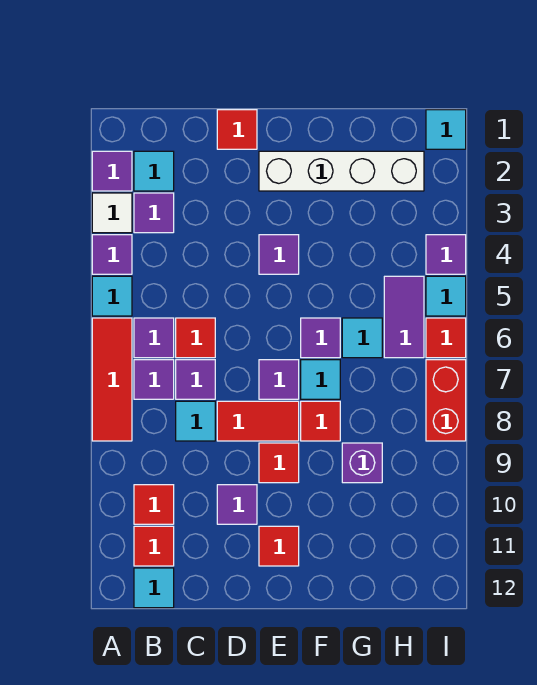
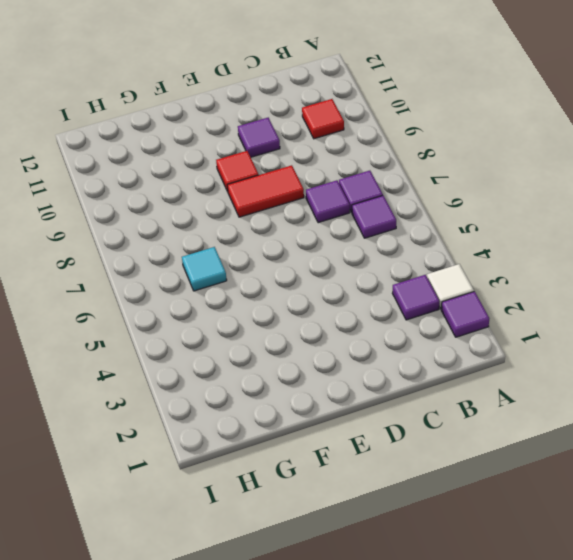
none -> purple tile A4 level 1
none -> cyan tile A5 level 1
none -> red tile A6:A8 level 1
none -> cyan tile B2 level 1

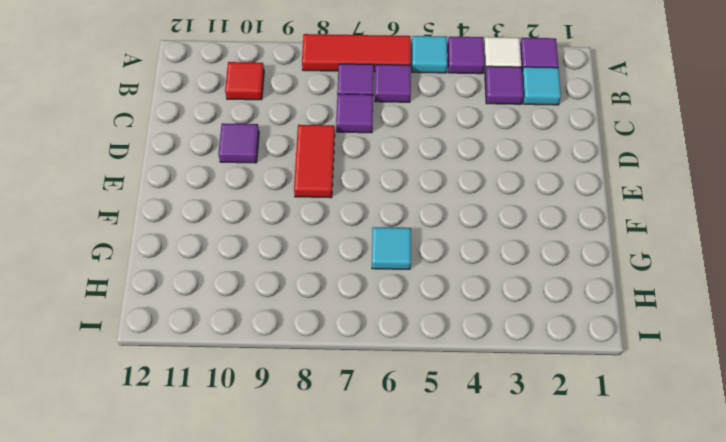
none -> red tile B11 level 1
none -> cyan tile B12 level 1
none -> red tile C6 level 1
none -> cyan tile C8 level 1

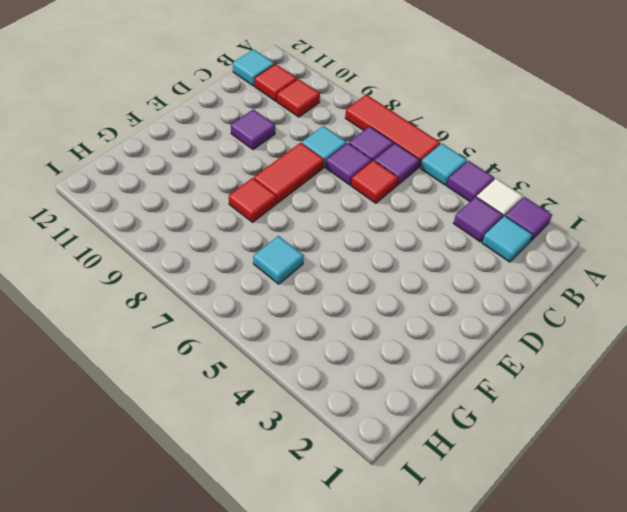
none -> red tile D1 level 1
none -> white brick E2:H2 level 1
none -> purple tile E4 level 1
none -> purple tile E7 level 1

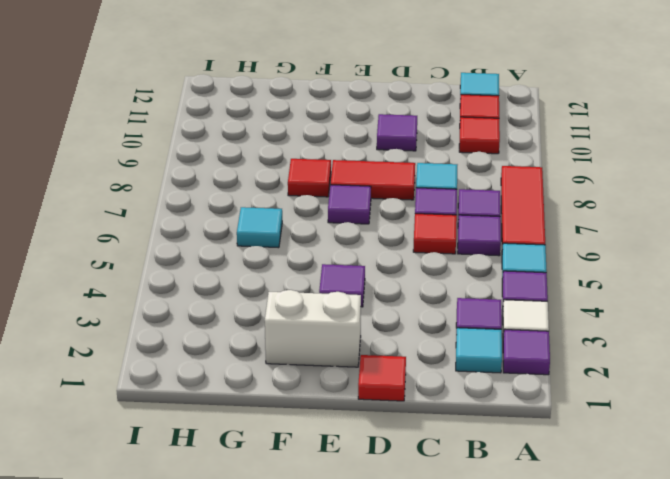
white brick E2:F2 level 1 -> white brick E2:H2 level 1
none -> red tile E9 level 1
none -> red tile E11 level 1
none -> purple tile F6 level 1
none -> cyan tile F7 level 1

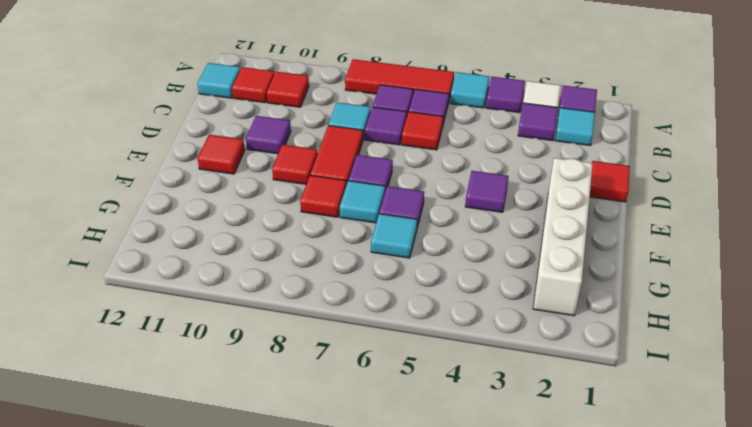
none -> purple brick G9 level 1
none -> purple tile H5:H6 level 1
none -> cyan tile I1 level 1
none -> purple tile I4 level 1

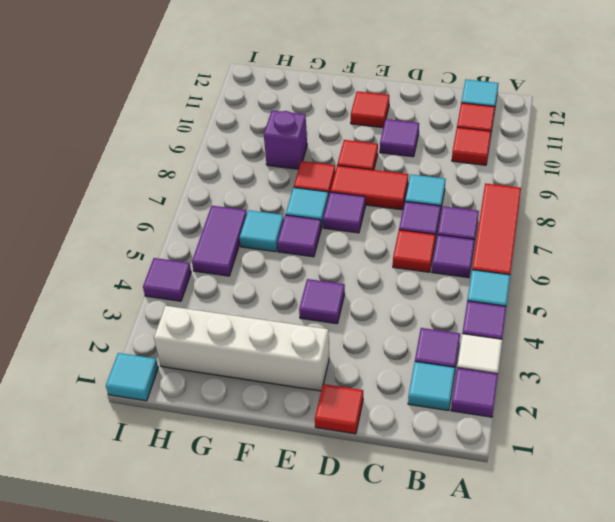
none -> cyan tile I5 level 1
none -> red tile I6 level 1
none -> red brick I7:I8 level 1

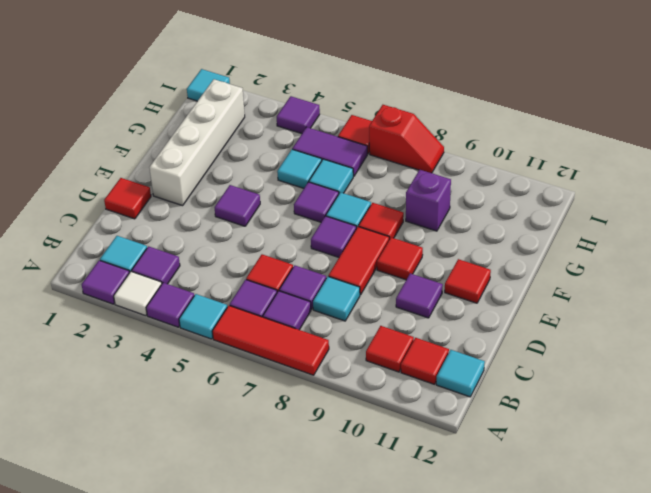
cyan tile G5 level 1 -> cyan tile I5 level 1
red slope I7:I8 level 1 top 7 -> red brick I7:I8 level 1

